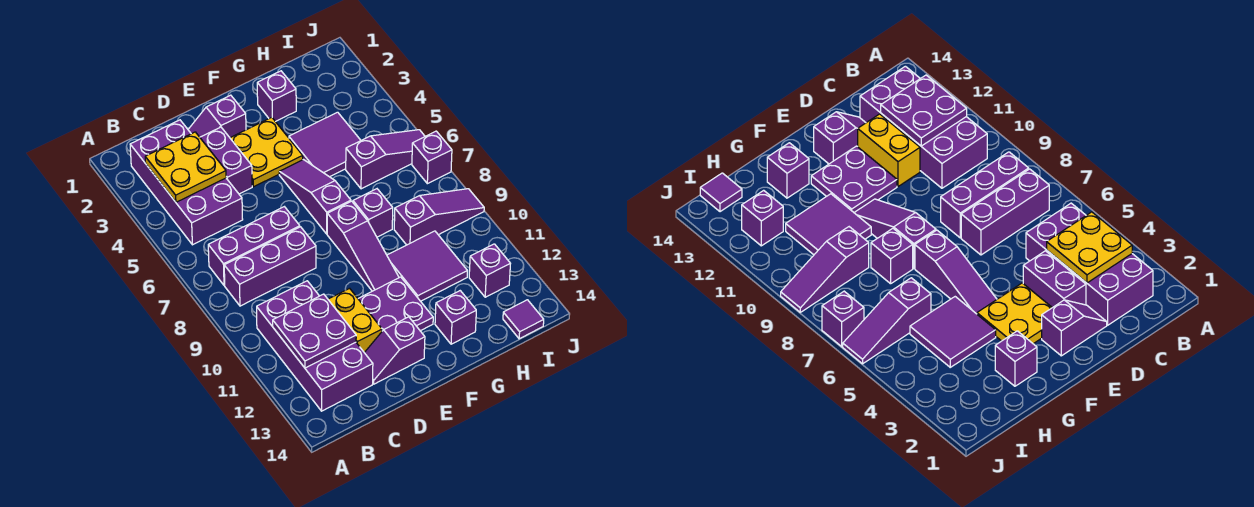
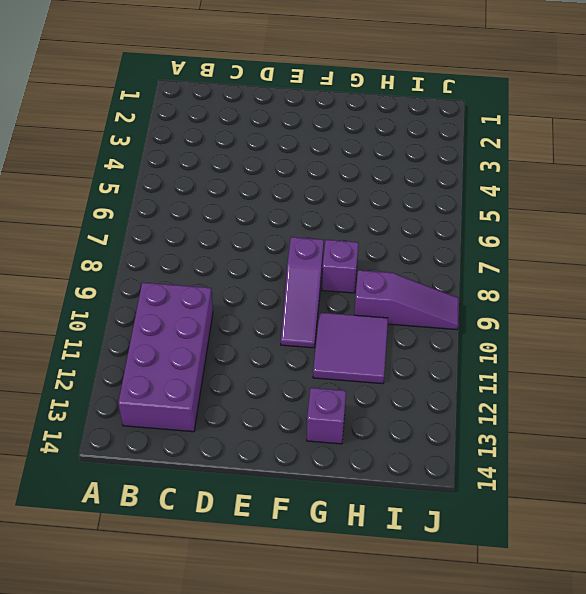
none -> purple brick B2:C5 level 1
none -> purple brick B7:D7 level 1
none -> purple brick B8:D8 level 1

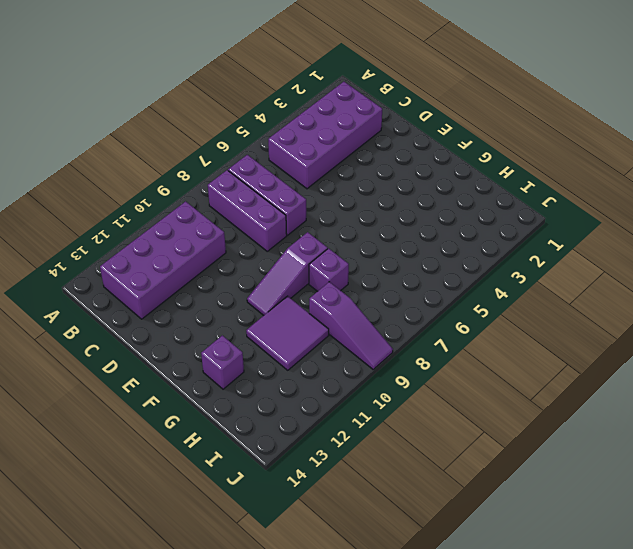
none -> purple slope D2:E2 level 1 top E
none -> purple brick D3:D4 level 1
none -> yellow brick D11:D12 level 1

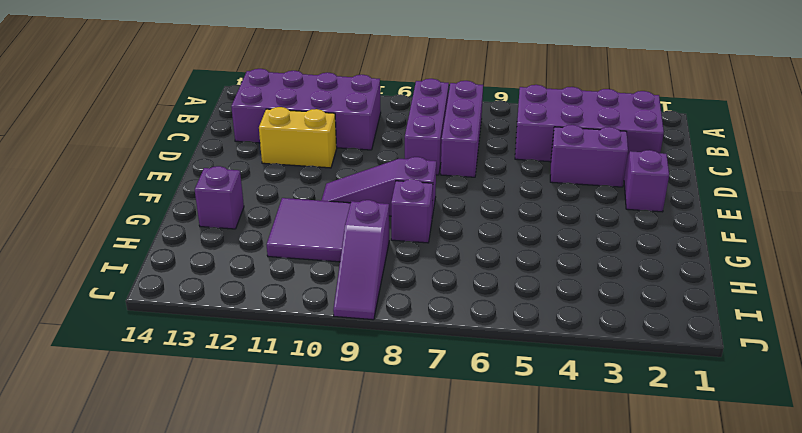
none -> purple slope D13:E13 level 1 top E
none -> yellow plate E3:F4 level 1
none -> purple plate E11:F12 level 1

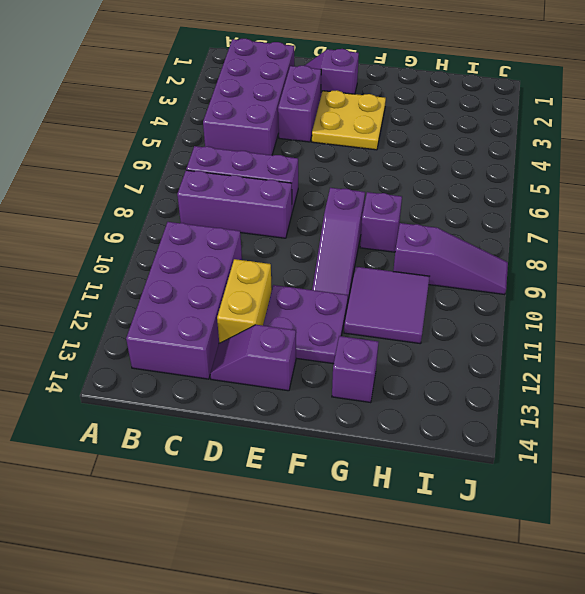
none -> purple slope F5:F7 level 1 top 7
none -> purple brick G2 level 1
none -> purple tile G4:H5 level 1

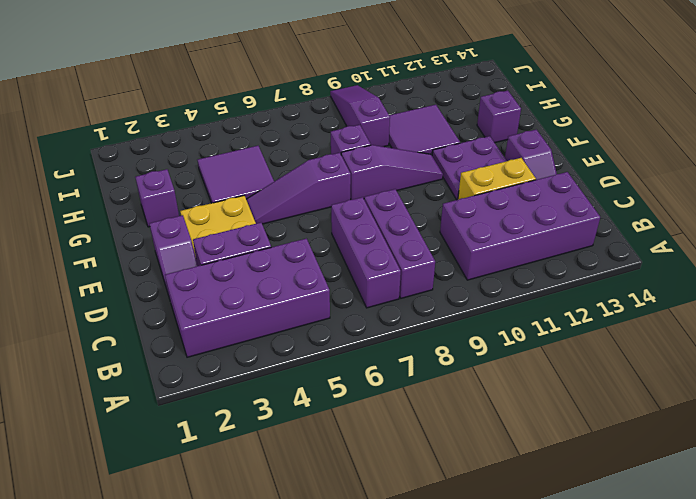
none -> purple slope H6:J6 level 1 top H
none -> purple brick I12 level 1
none -> purple tile I14 level 1

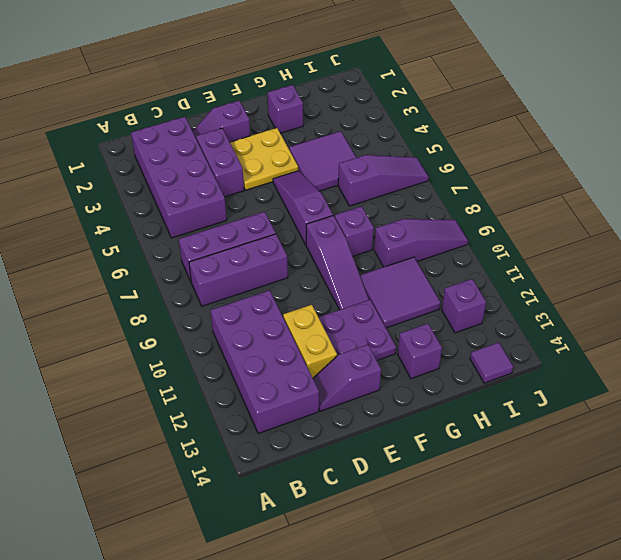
none -> purple brick J7 level 1
none -> yellow plate B3:C4 level 2
none -> purple plate B11:C12 level 2

